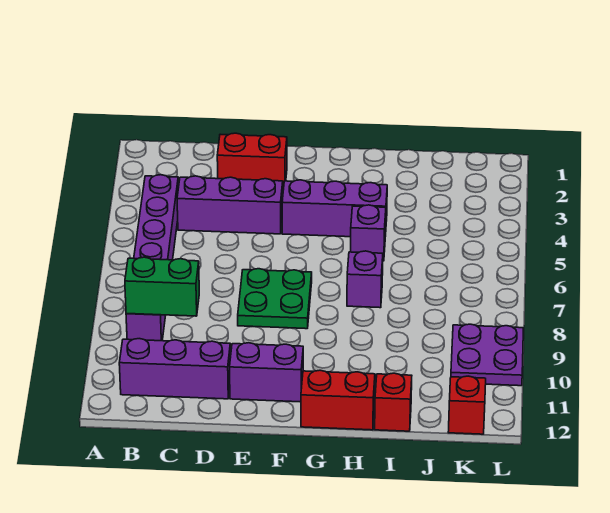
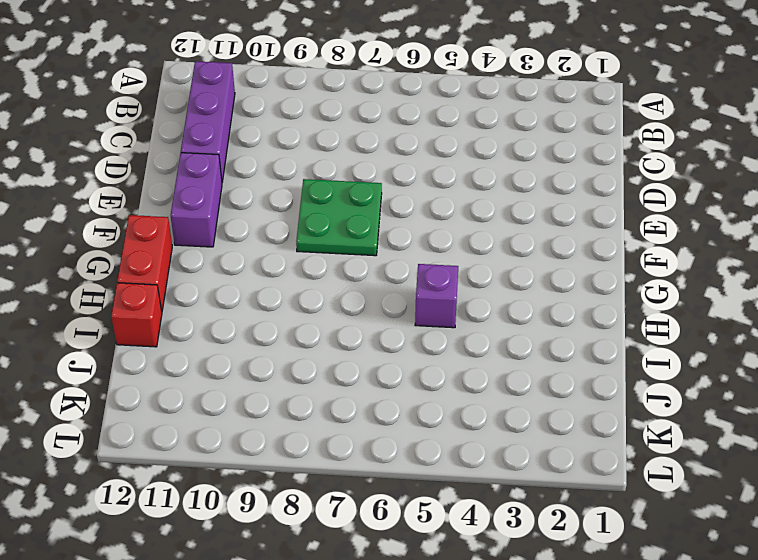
none -> purple brick B4:B9 level 1
none -> purple brick C4:E4 level 1
none -> red brick D2:E2 level 1

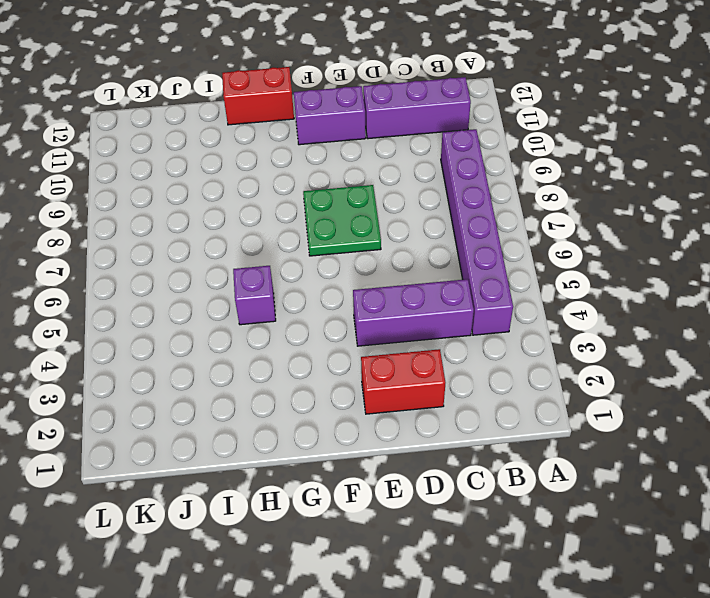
none -> purple brick F4:H4 level 1
none -> purple brick H7 level 1
none -> red brick I12 level 1

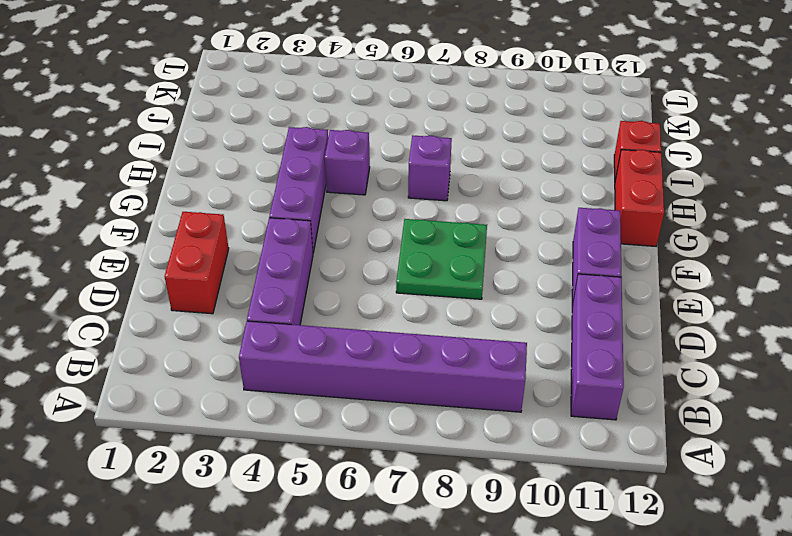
none -> purple plate K9:L10 level 1
none -> red brick K12 level 1
none -> green brick B9:C9 level 2

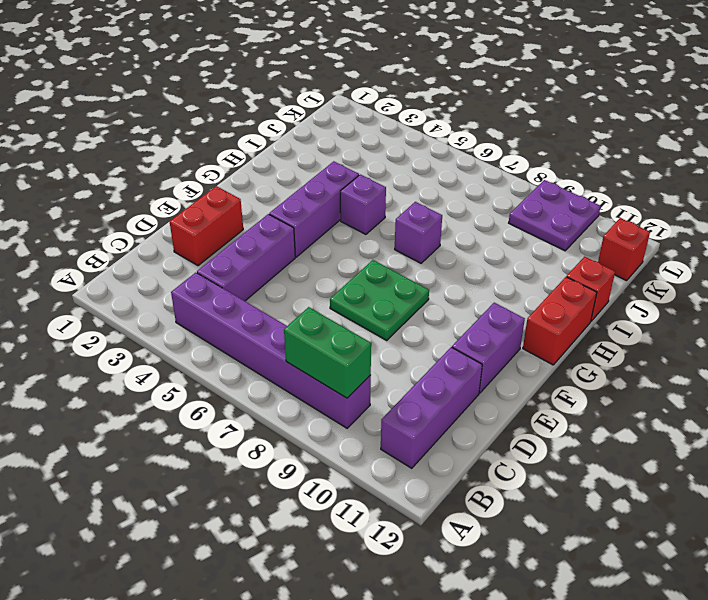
green brick B8:B9 level 2 -> green brick B9:C9 level 2

